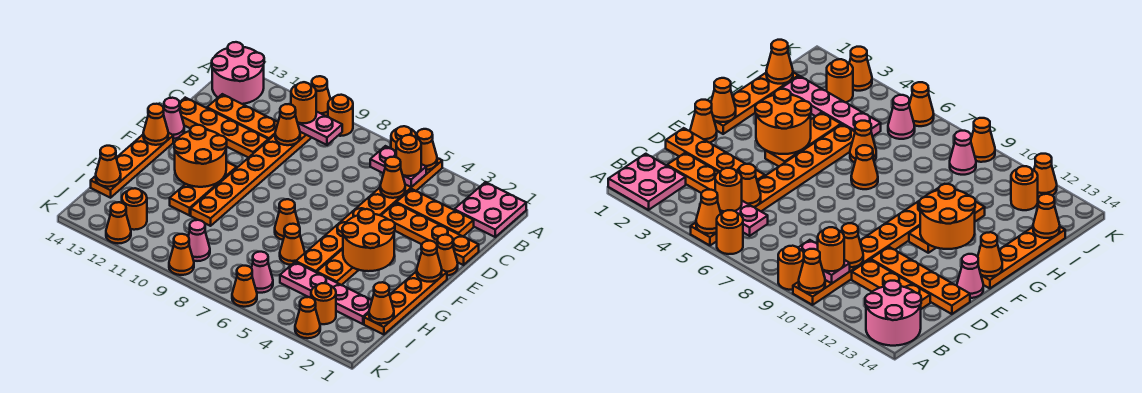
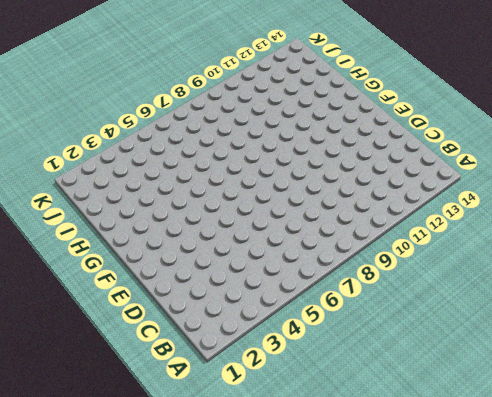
none -> pink plate A1:B2 level 1
none -> orange plate A5:H5 level 1
none -> orange round brick A6 level 1
none -> orange round brick A9 level 1

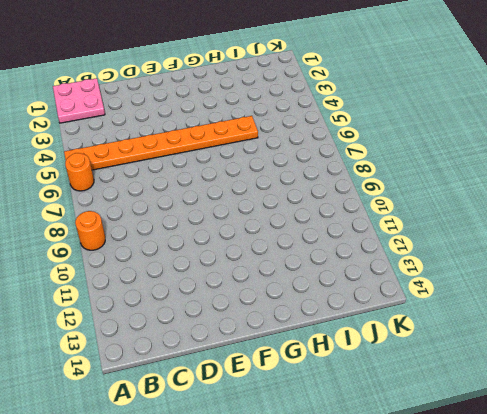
none -> orange plate A10:H10 level 1
none -> pink round brick A13:B14 level 1
none -> orange plate C2:C4 level 1
none -> orange plate C11:C13 level 1

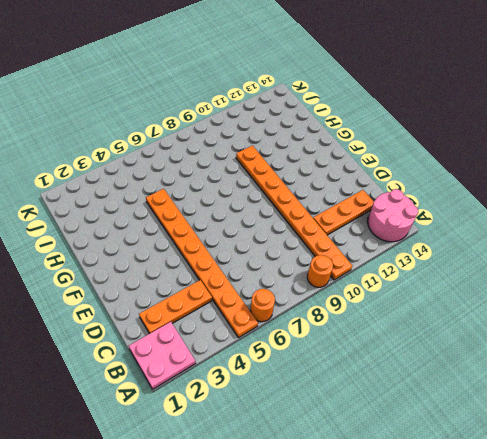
none -> orange plate D1:D4 level 1
none -> orange plate D11:D14 level 1
none -> orange cone E1 level 1
none -> pink cone E14 level 1

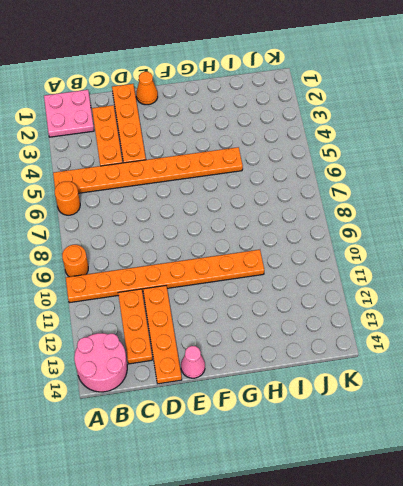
none -> orange plate F1:I1 level 1
none -> orange plate F4:H4 level 1
none -> orange plate F11:H11 level 1
none -> orange plate F14:I14 level 1

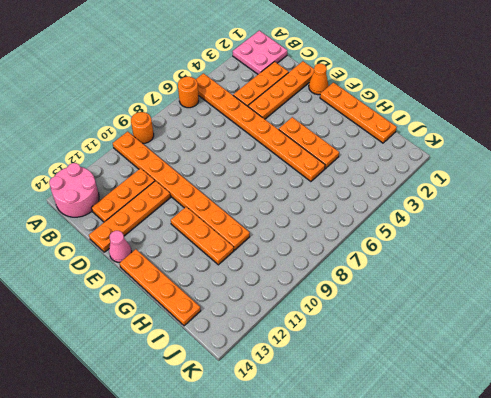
none -> orange cone G7 level 1
none -> orange cone H6 level 1
none -> pink plate I2:I5 level 1
none -> orange round brick J3 level 1

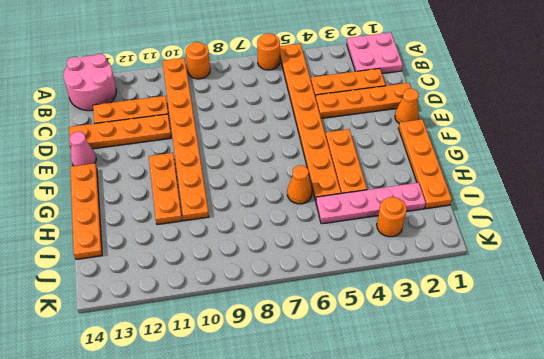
none -> orange cone G7 level 1
none -> pink cone J6 level 1
none -> pink cone J9 level 1
none -> orange round brick J12 level 1

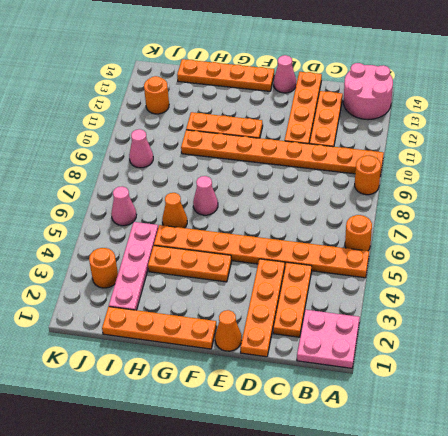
pink cone G7 level 1 -> orange cone G7 level 1
none -> orange cone K3 level 1
none -> orange cone K6 level 1
none -> orange cone K9 level 1
none -> orange cone K12 level 1

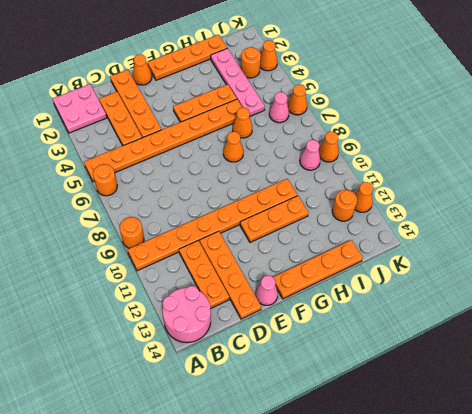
none -> orange cone A5 level 2
none -> orange cone A10 level 2
none -> pink plate B5:B6 level 2
none -> pink plate B9:B10 level 2

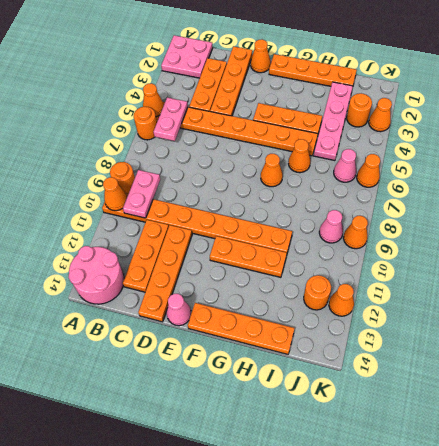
none -> orange cone C5 level 2
none -> orange cone C10 level 2
none -> orange cone F1 level 2
none -> orange round brick F3:G4 level 2

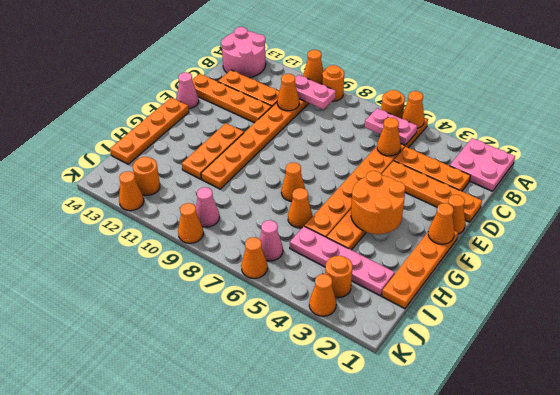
none -> orange round brick F11:G12 level 2
none -> orange cone F14 level 2
none -> orange cone I1 level 2
none -> orange cone I14 level 2

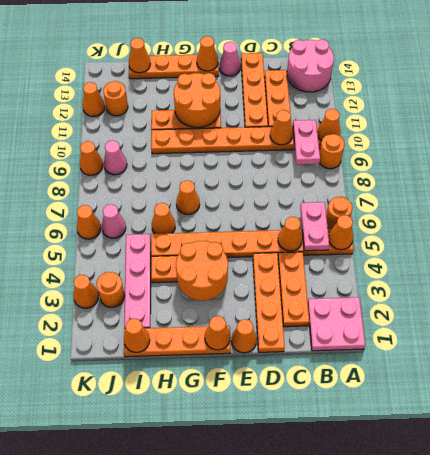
none -> orange round brick B5 level 3
none -> orange round brick B10 level 3

